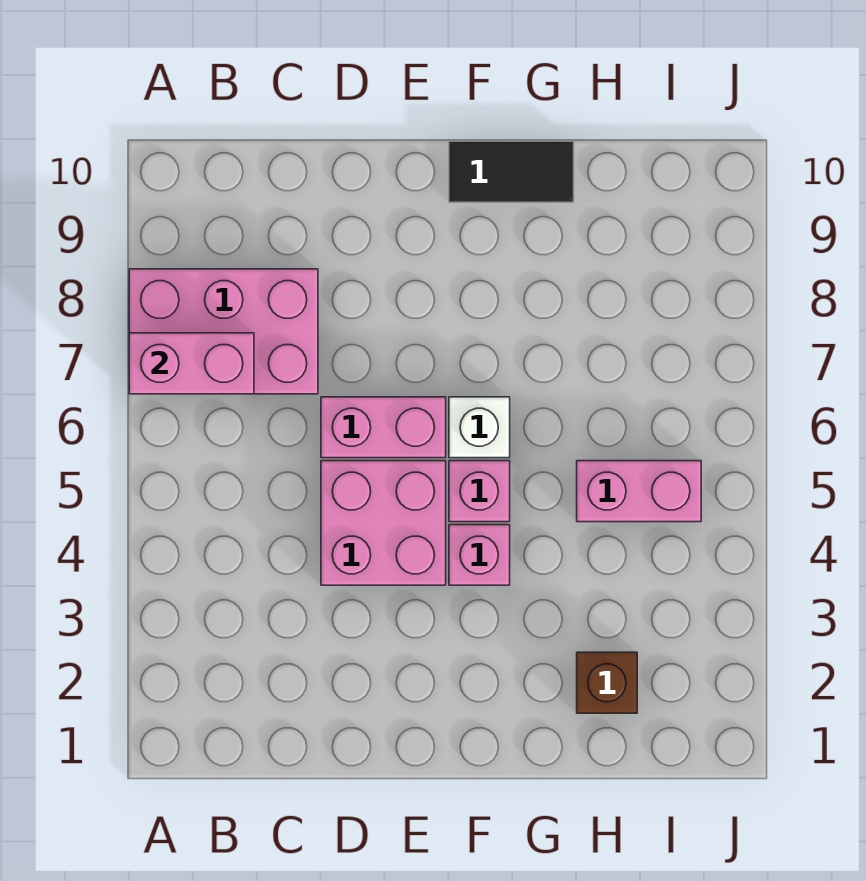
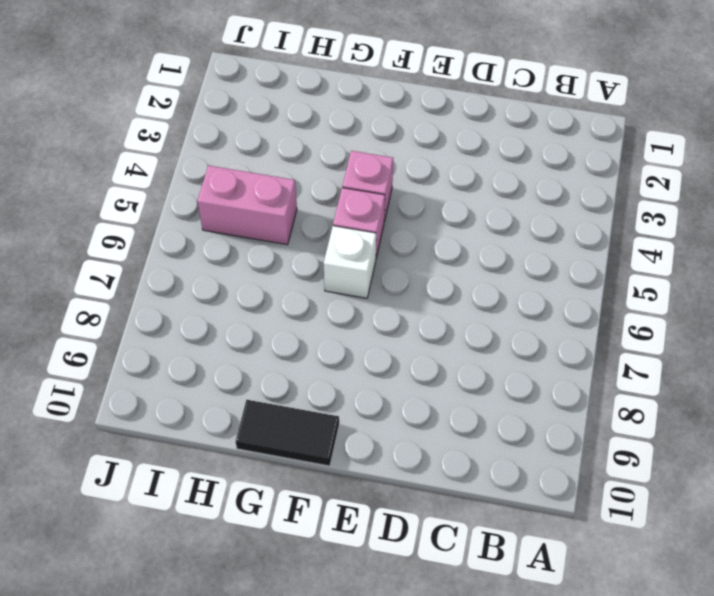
none -> pink brick A7:C8 level 1
none -> pink brick D4:E5 level 1

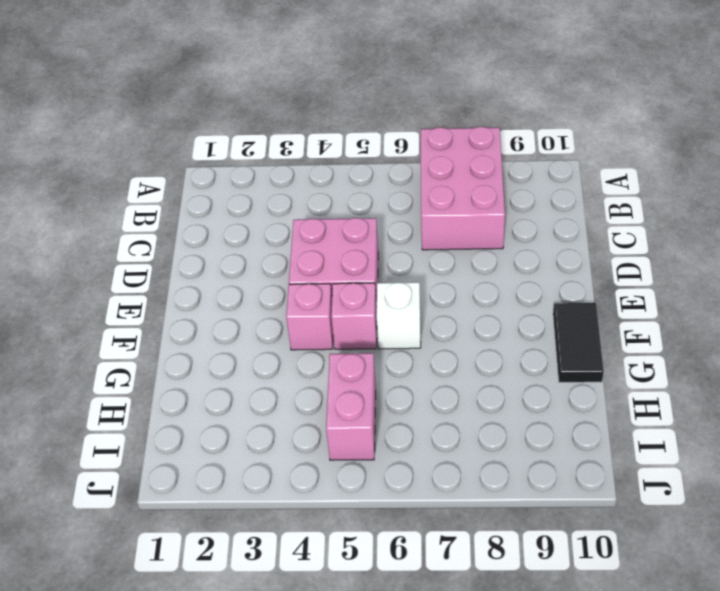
none -> pink brick D6:E6 level 1
none -> brown brick H2 level 1

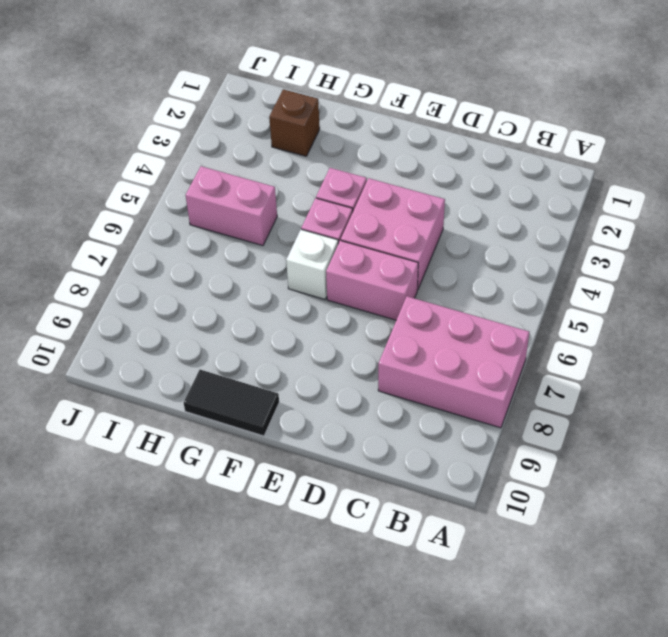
none -> pink brick A7:B7 level 2

